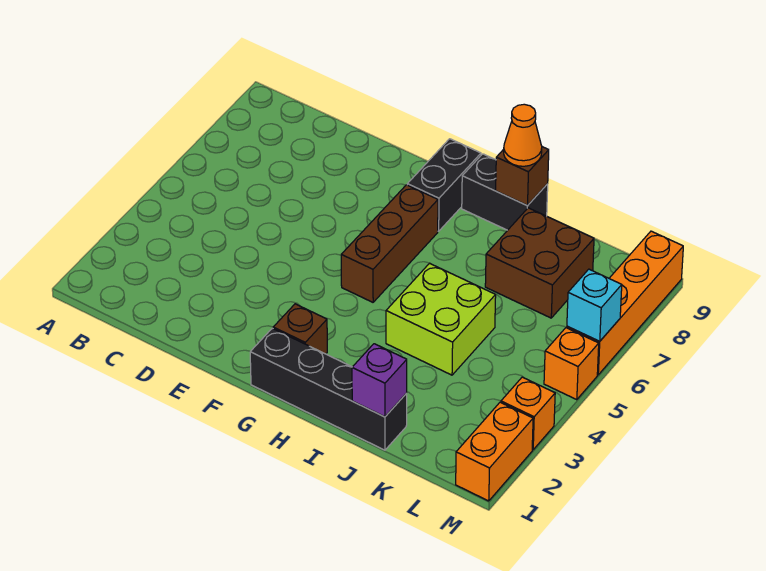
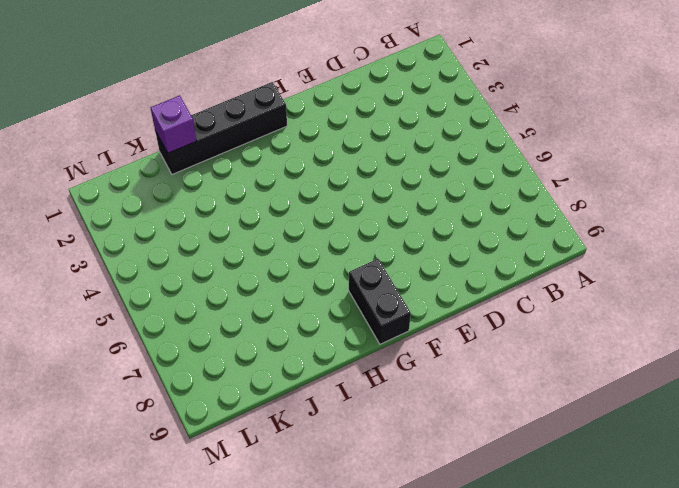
none -> brown brick G2 level 1
none -> brown brick G5:G7 level 1
none -> black brick H9:I9 level 1

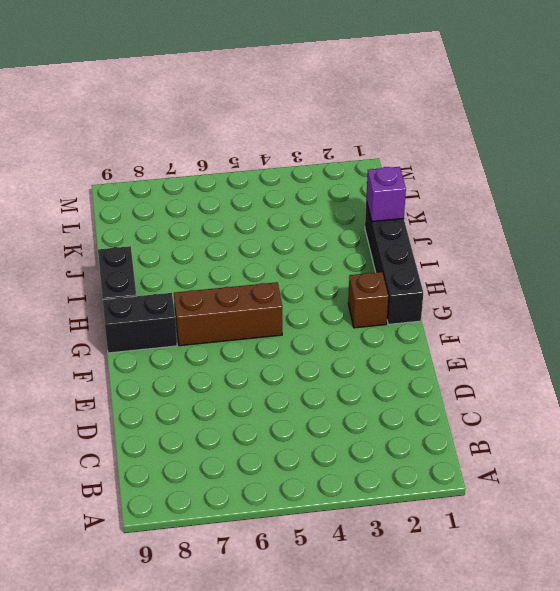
none -> lime brick I4:J5 level 1
none -> brown brick J7:K8 level 1
none -> orange brick M1:M2 level 1

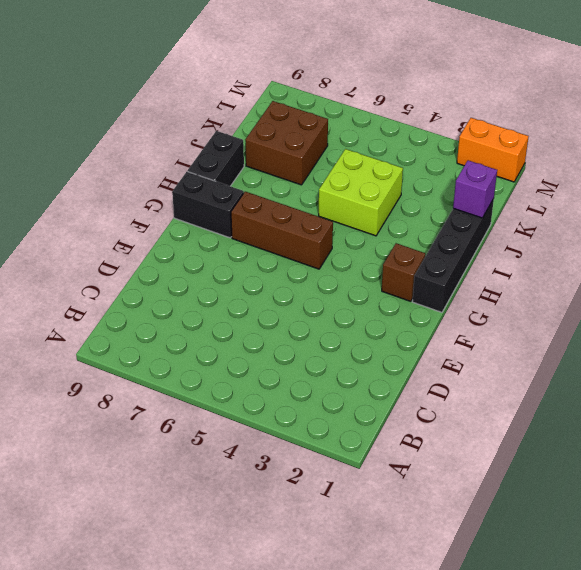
none -> orange brick M3 level 1
none -> orange brick M5 level 1
none -> orange brick M6:M9 level 1

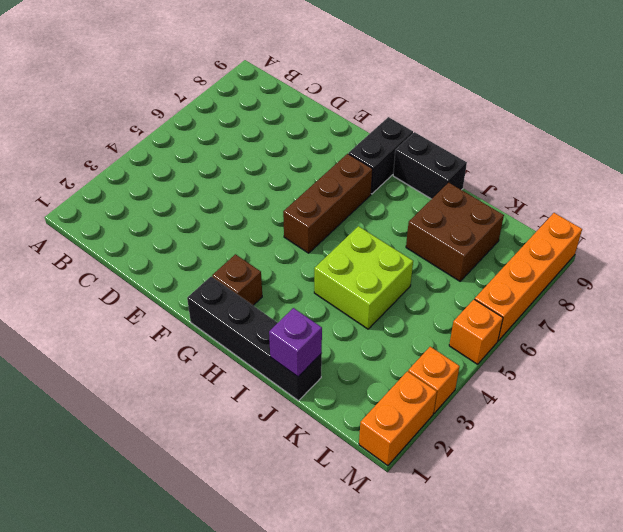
none -> brown brick I9 level 2
none -> cyan brick M6 level 2
none -> orange cone I9 level 3

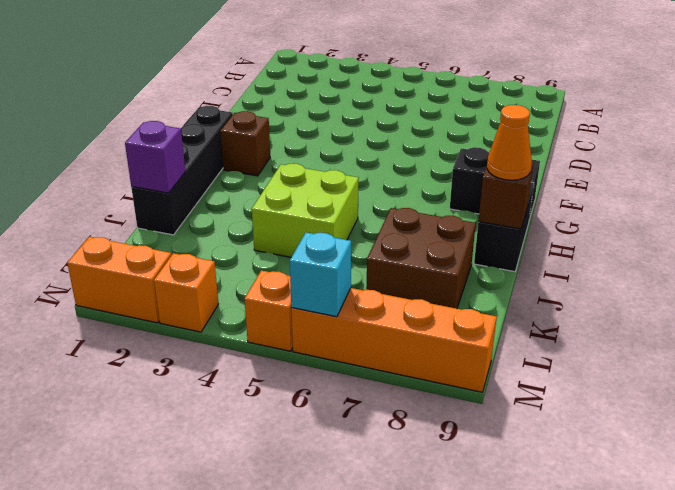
none -> brown brick G5:G7 level 1

